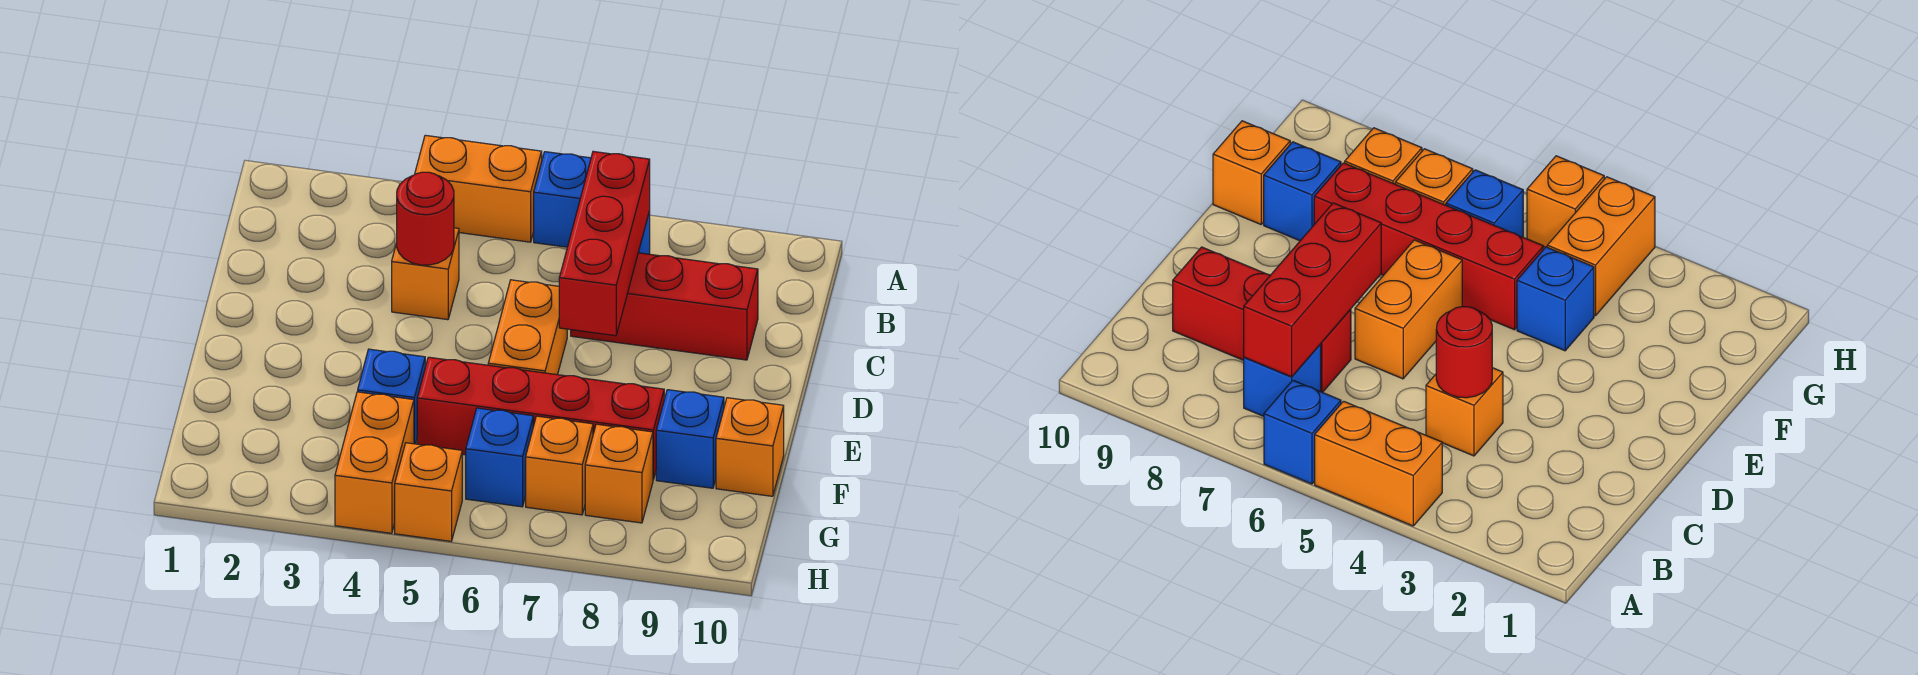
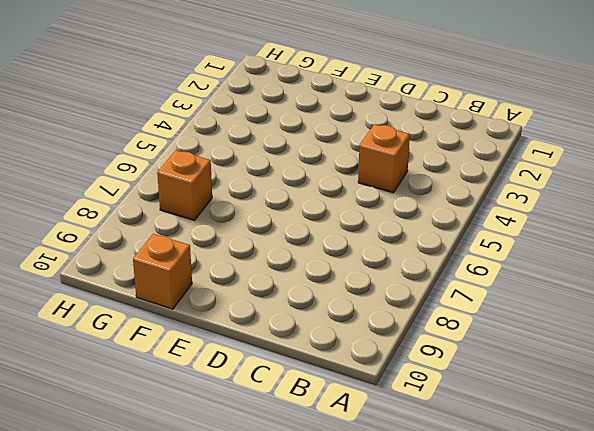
none -> orange brick A4:A5 level 1
none -> blue brick A6 level 1
none -> blue brick B7 level 1

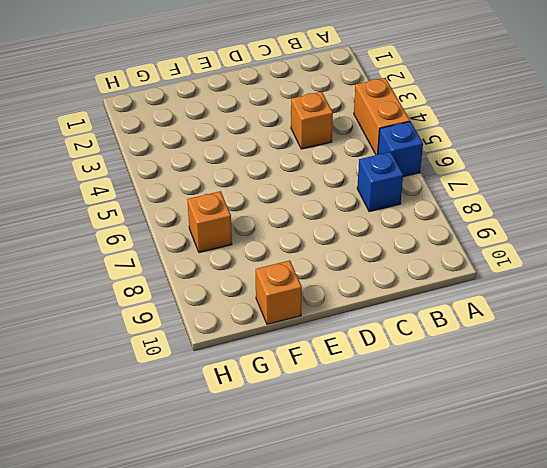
none -> red brick C7:C9 level 1
none -> orange brick D6:E6 level 1
none -> blue brick F4 level 1

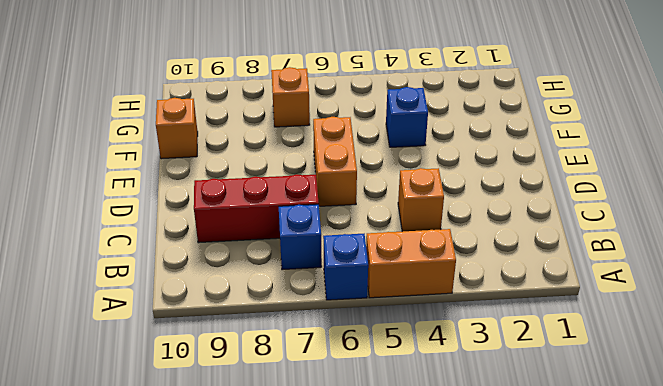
none -> red brick F5:F8 level 1
none -> blue brick F9 level 1
none -> orange brick G4:H4 level 1

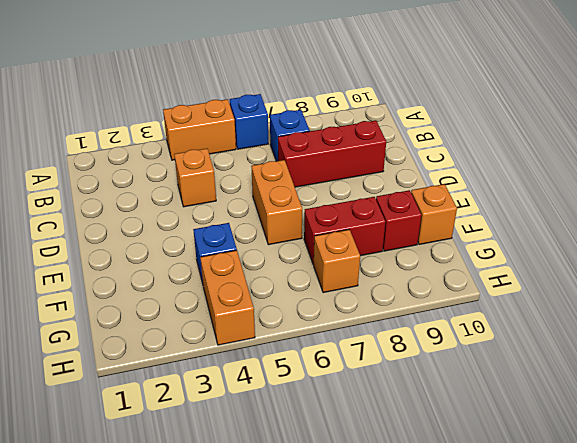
red brick F7:F8 level 1 -> red brick F5:F8 level 1
red brick F9 level 1 -> blue brick F9 level 1
none -> blue brick G6 level 1
none -> orange brick G8 level 1
none -> orange brick H5 level 1

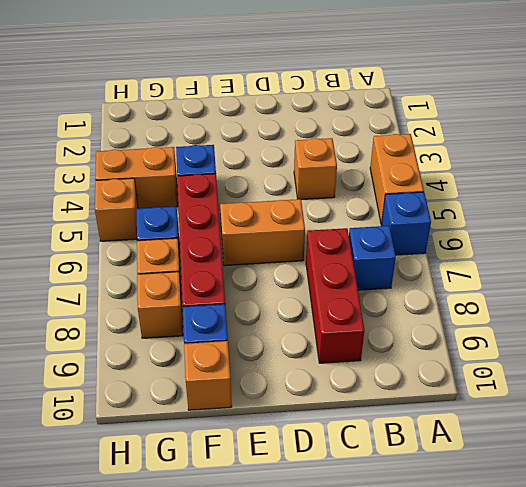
none -> red brick B7:D7 level 2
none -> red round brick C4 level 2

